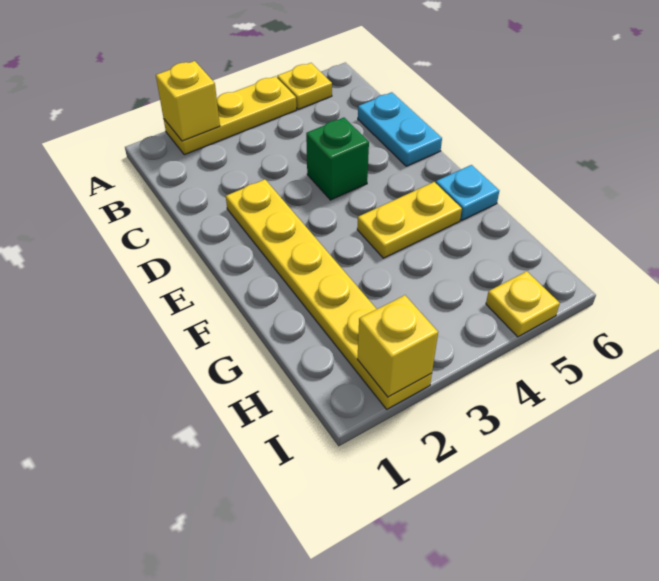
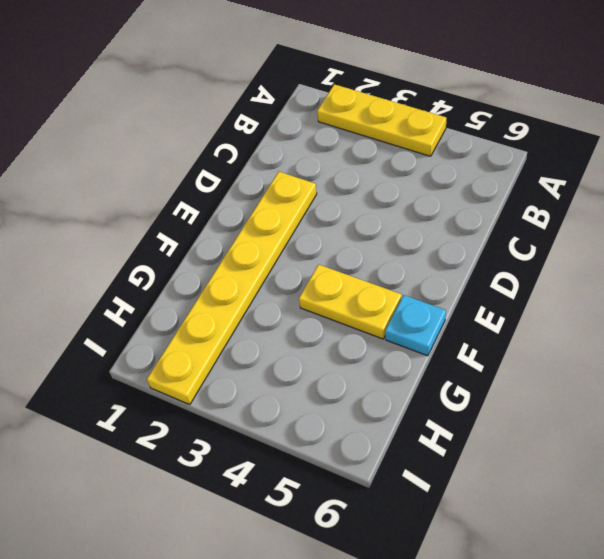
none -> yellow plate A5 level 1
none -> cyan plate C6:D6 level 1

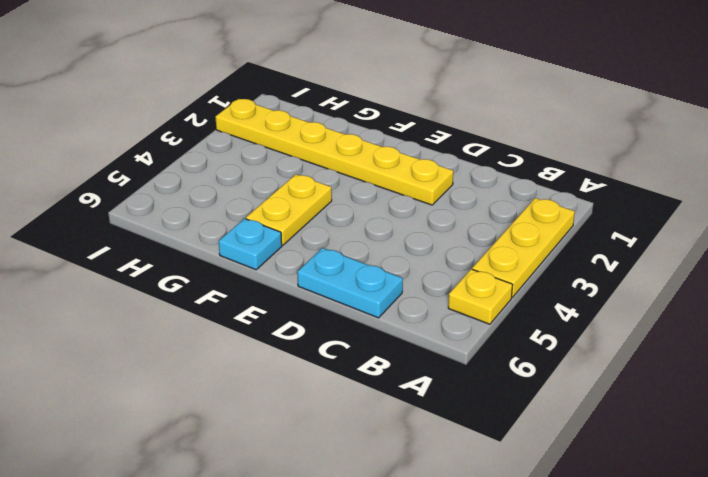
none -> green brick D4 level 1
none -> yellow plate I5 level 1

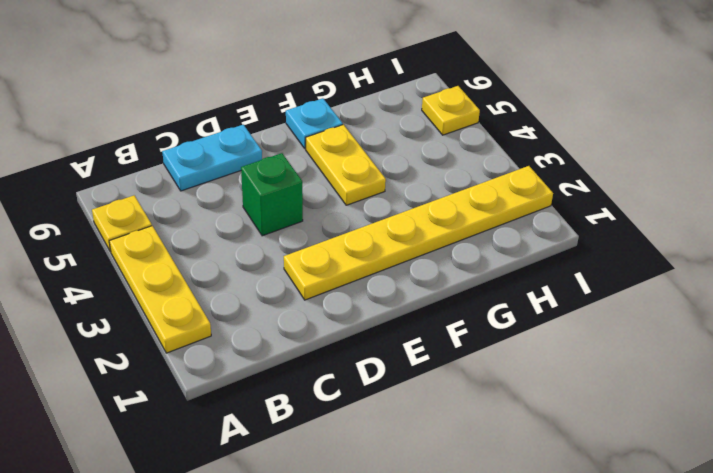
none -> yellow brick A2 level 2
none -> yellow brick I2 level 2

